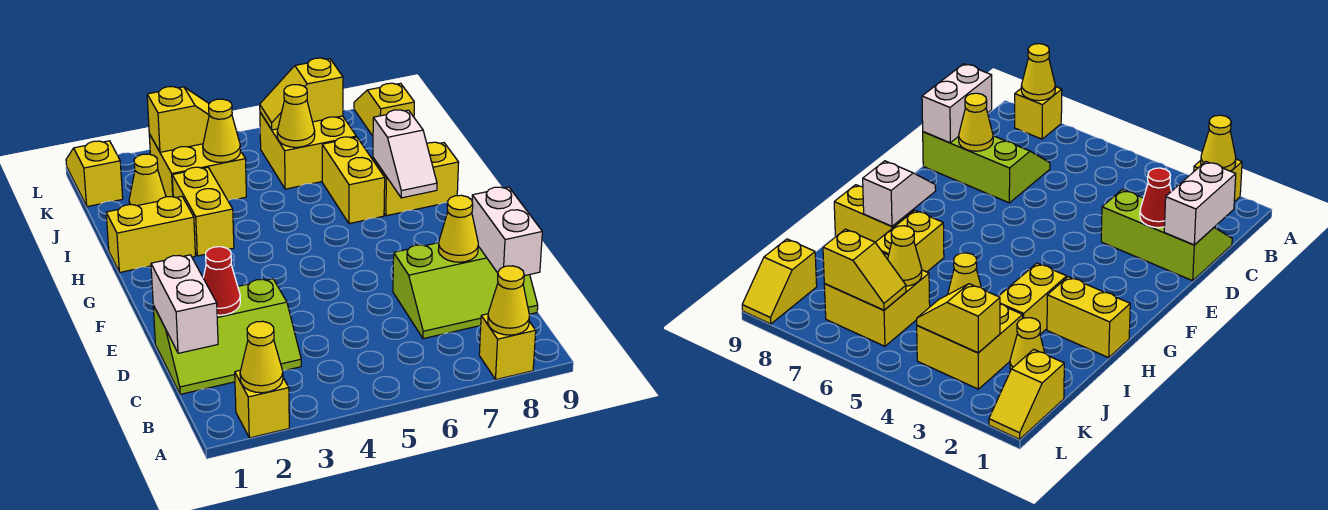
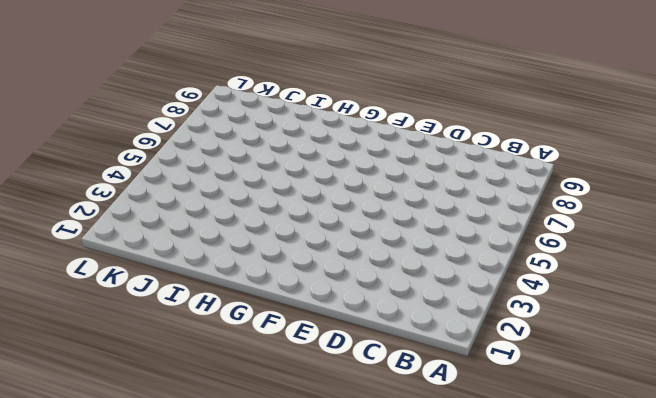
none -> yellow brick A2 level 1
none -> yellow brick A8 level 1
none -> lime slope C1:D3 level 1 top D

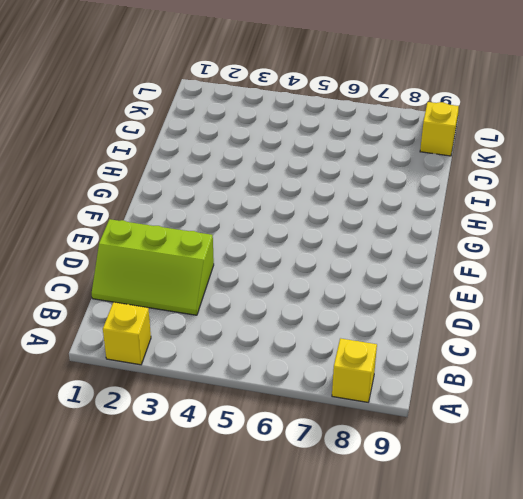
none -> lime slope C7:D9 level 1 top D
none -> yellow brick H1:H2 level 1
none -> yellow brick H3:I3 level 1

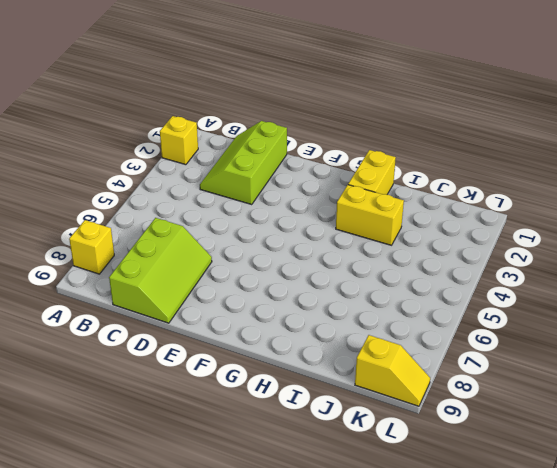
lime slope C7:D9 level 1 top C -> lime slope C7:D9 level 1 top D
none -> yellow brick H7:I7 level 1
none -> yellow brick H8:H9 level 1
none -> yellow cone J2 level 1

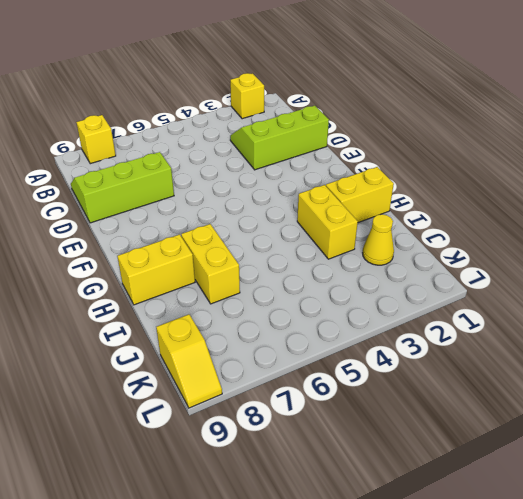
none -> yellow brick J3:K4 level 1
none -> yellow brick J6:K7 level 1
none -> yellow slope K1:L1 level 1 top K

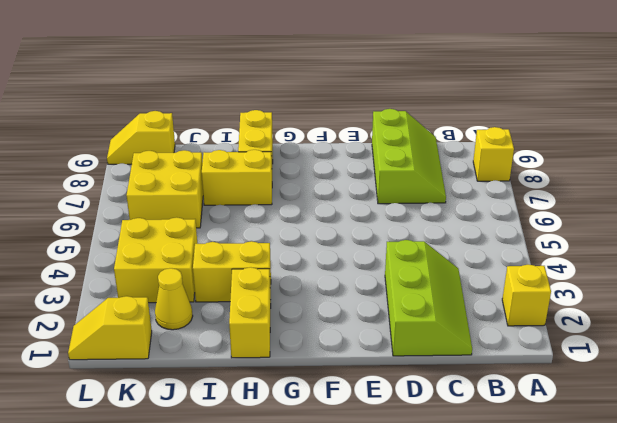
none -> yellow cone A2 level 2
none -> yellow cone A8 level 2
none -> white brick C1:D1 level 2

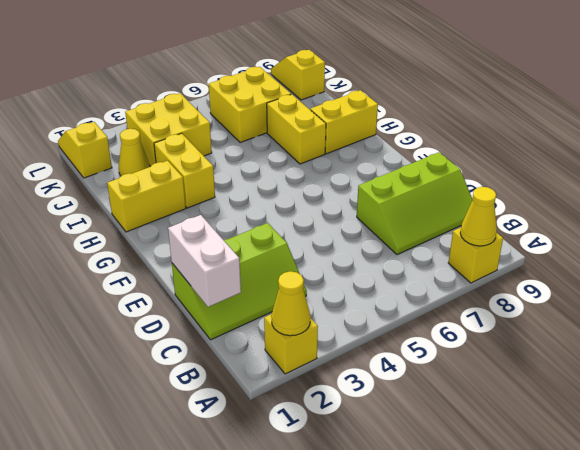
none -> white brick C9:D9 level 2
none -> red cone D2 level 2
none -> yellow cone D8 level 2

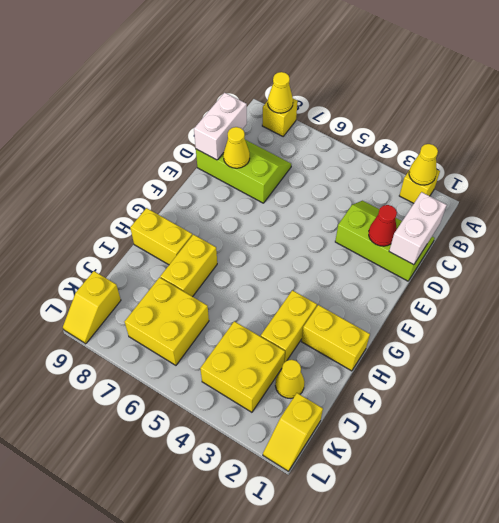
none -> white slope G8:H8 level 2 top H
none -> yellow cone J4 level 2
none -> yellow cone J6 level 2

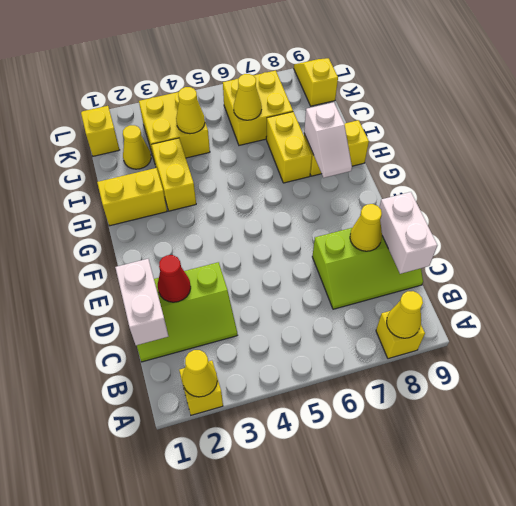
none -> yellow slope K3:K4 level 2 top 3
none -> yellow slope K6:K7 level 2 top 7

